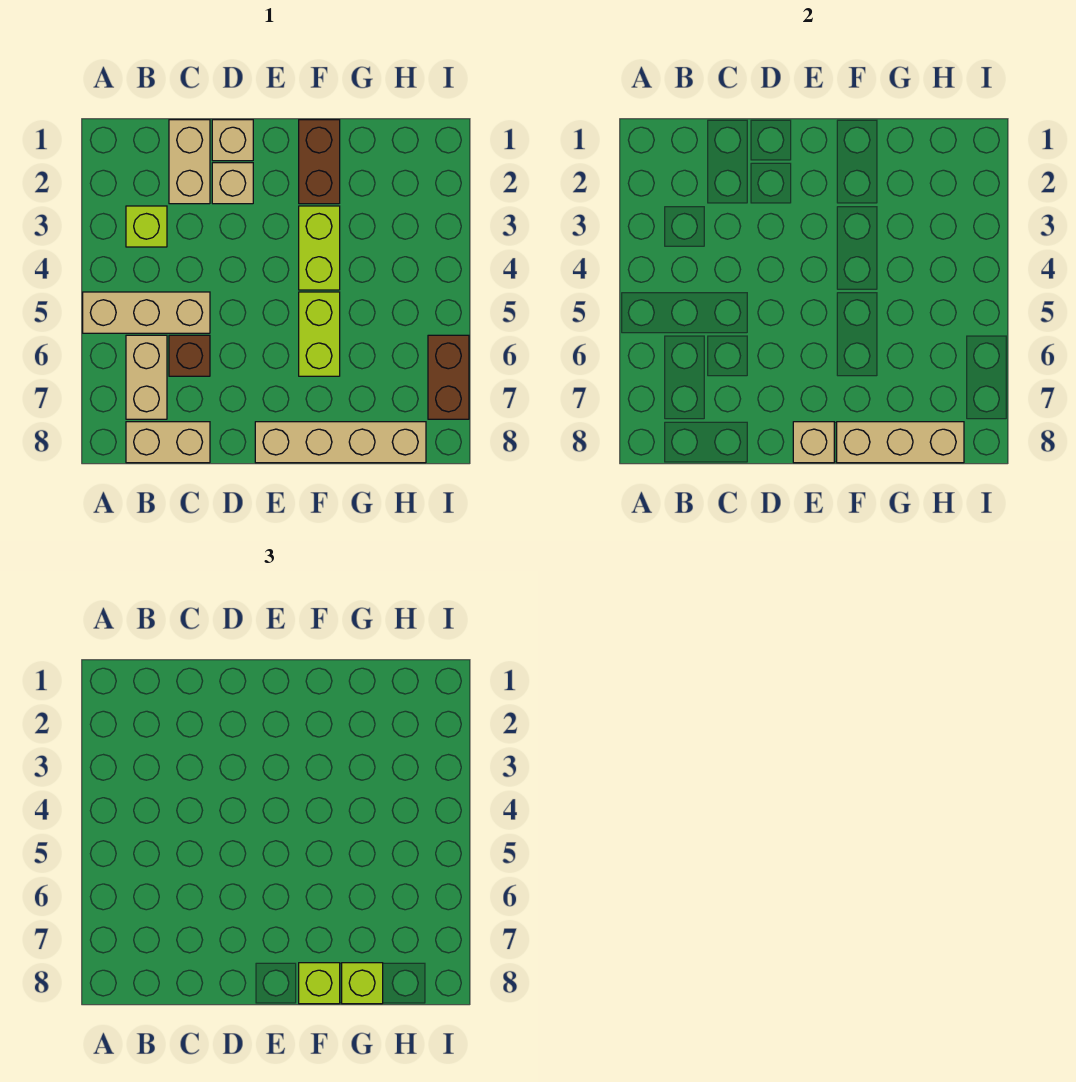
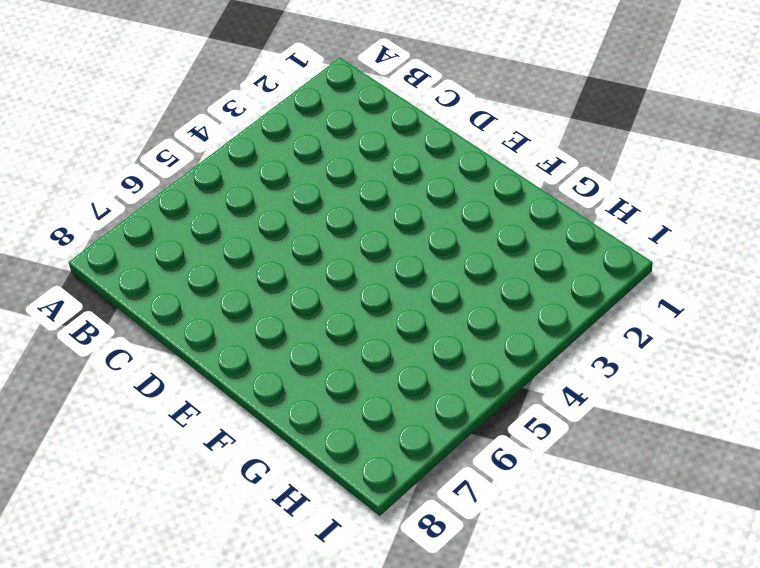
none -> tan brick A5:C5 level 1
none -> lime brick B3 level 1
none -> tan brick B6:B7 level 1

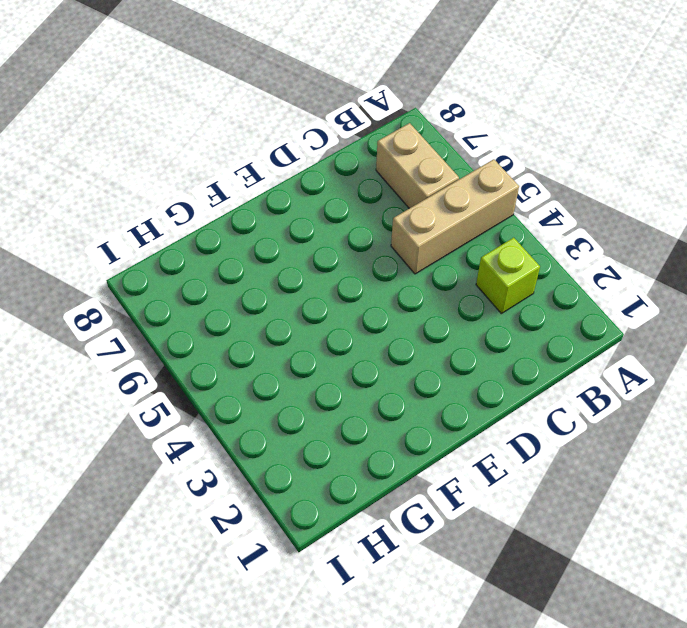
none -> tan brick B8:C8 level 1
none -> tan brick C1:C2 level 1
none -> brown brick C6 level 1

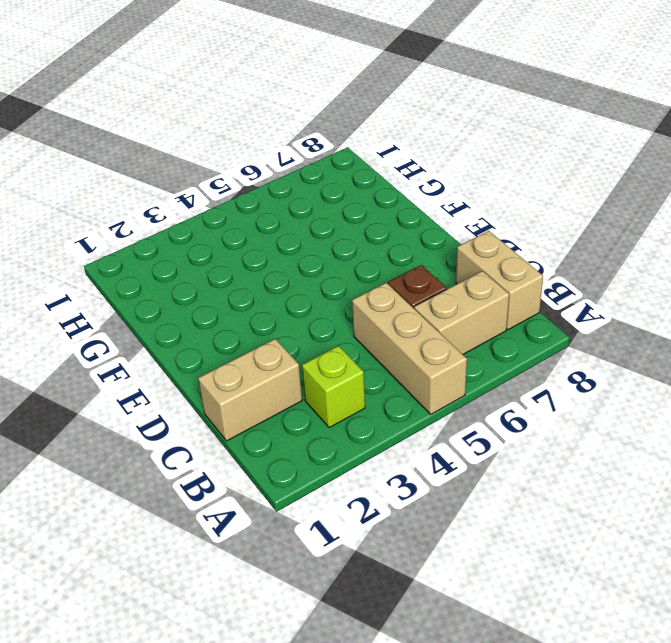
none -> tan brick D1 level 1
none -> tan brick D2 level 1
none -> tan brick E8:H8 level 1

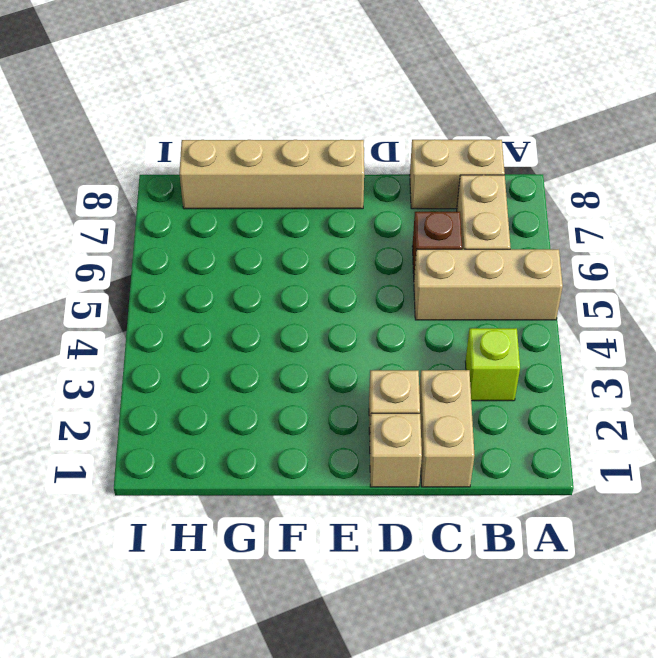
none -> brown brick F1:F2 level 1
none -> lime brick F3:F4 level 1
none -> lime brick F5:F6 level 1

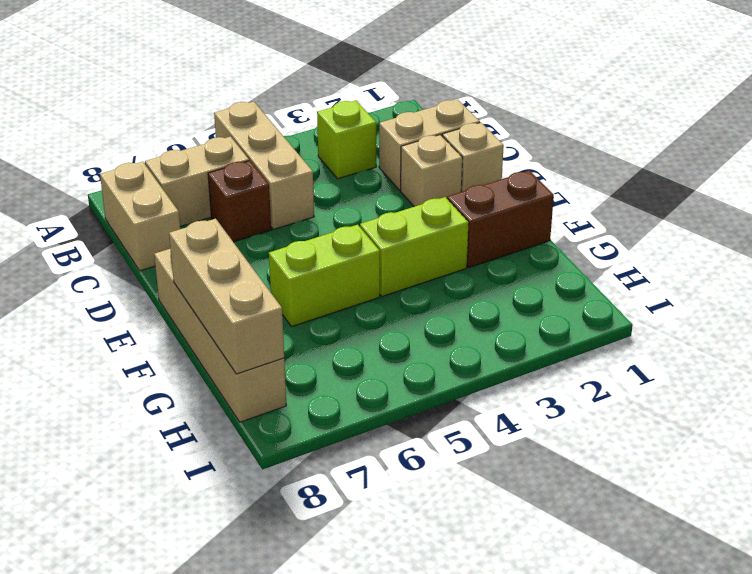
none -> brown brick I6:I7 level 1
none -> tan brick E8 level 2
none -> lime brick F8 level 3

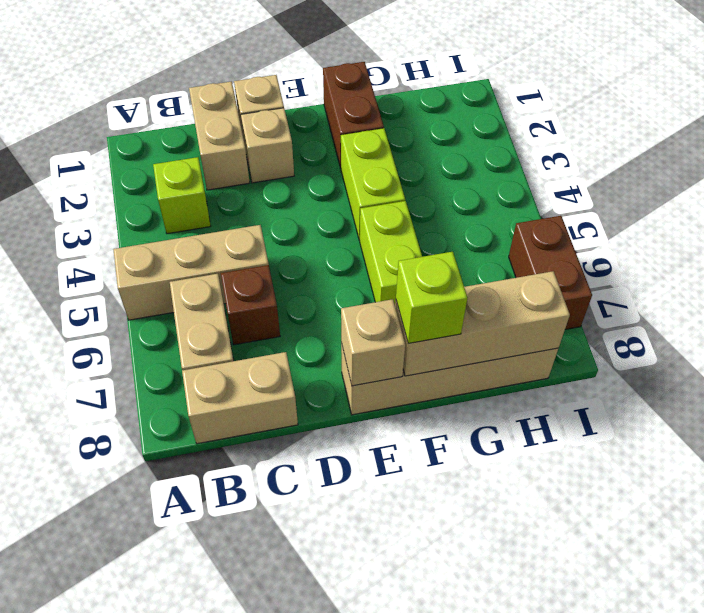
none -> lime brick G8 level 3

